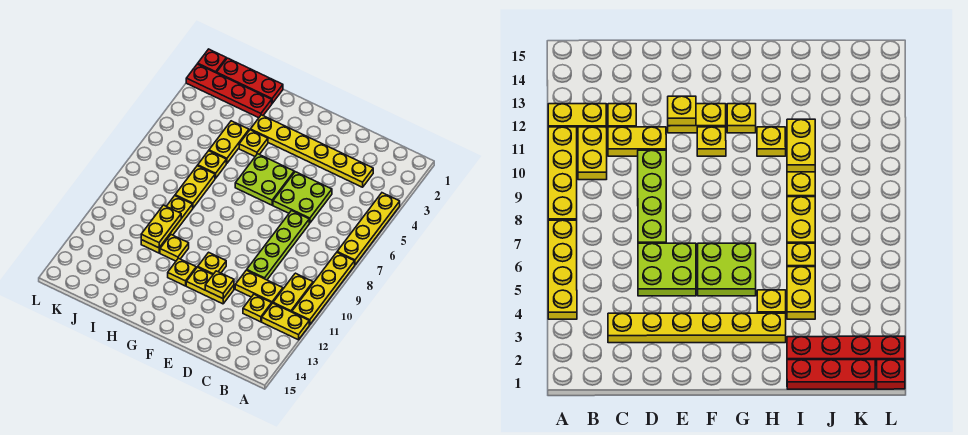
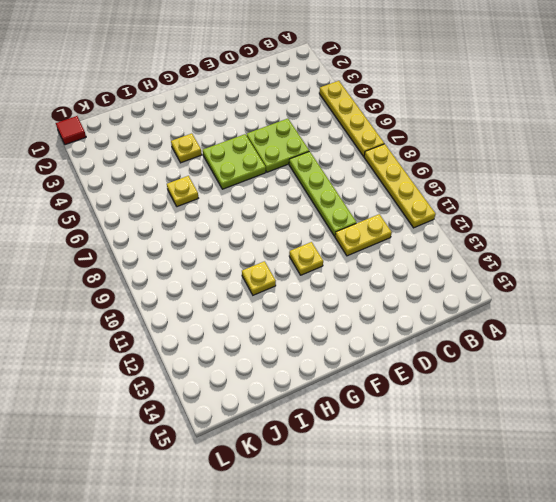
red tile L1 level 1 -> red plate L1 level 1
none -> yellow plate A12:B12 level 1
none -> yellow plate B10:B11 level 1
none -> yellow plate C3:H3 level 1

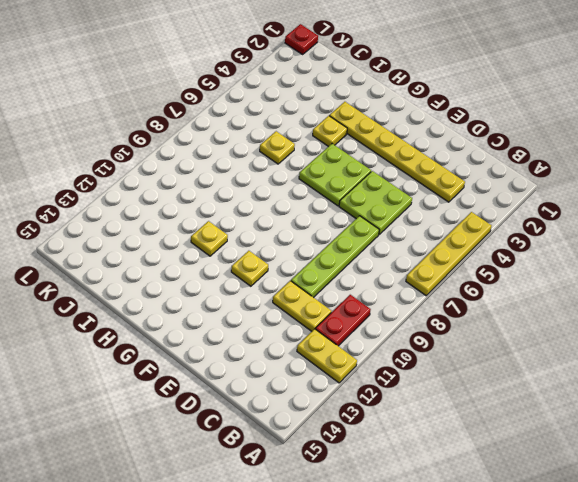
red plate B10:B11 level 1 -> yellow plate B10:B11 level 1
none -> yellow plate A8:A11 level 1
none -> yellow plate C12 level 1
none -> yellow plate E12:F12 level 1

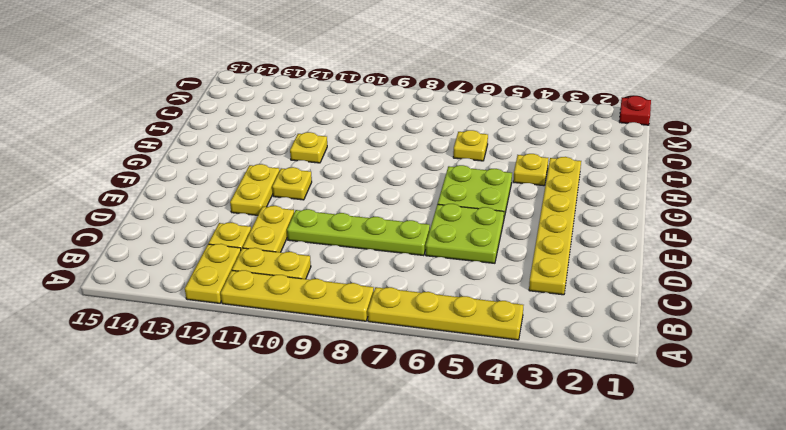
none -> yellow plate G12 level 1
none -> red plate I1:K1 level 1
none -> red plate I2:L2 level 1

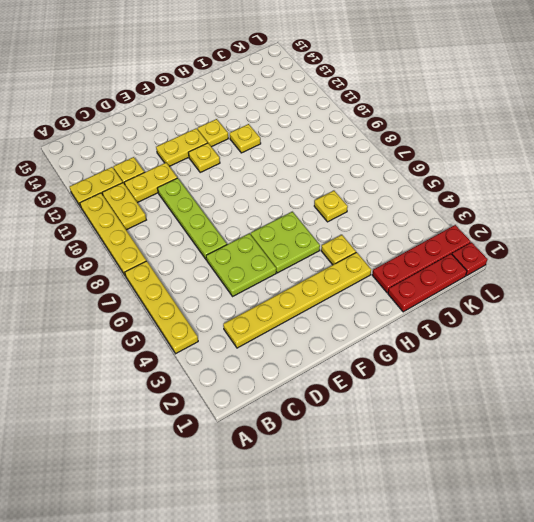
none -> yellow plate I4:I5 level 1
none -> yellow plate I7:I8 level 1
none -> yellow plate I9:I11 level 1

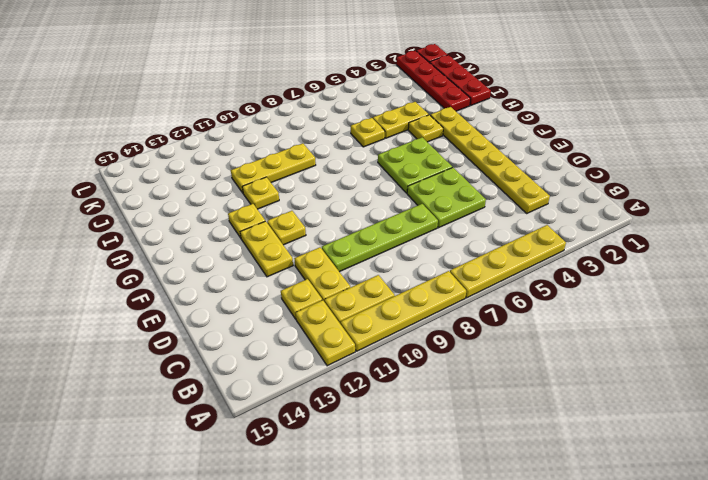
none -> yellow plate I7:I8 level 1
none -> yellow plate E12 level 2
none -> yellow plate I10:I11 level 2

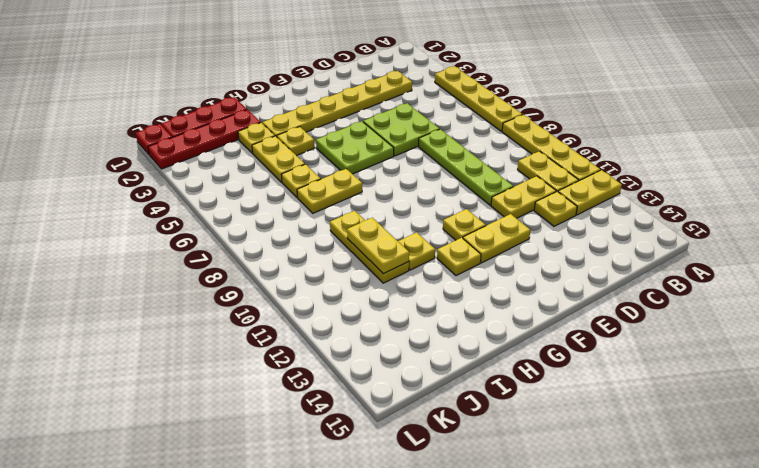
yellow plate H7:I7 level 1 -> yellow plate I7:I8 level 1
yellow plate I3 level 1 -> yellow plate E12 level 2

